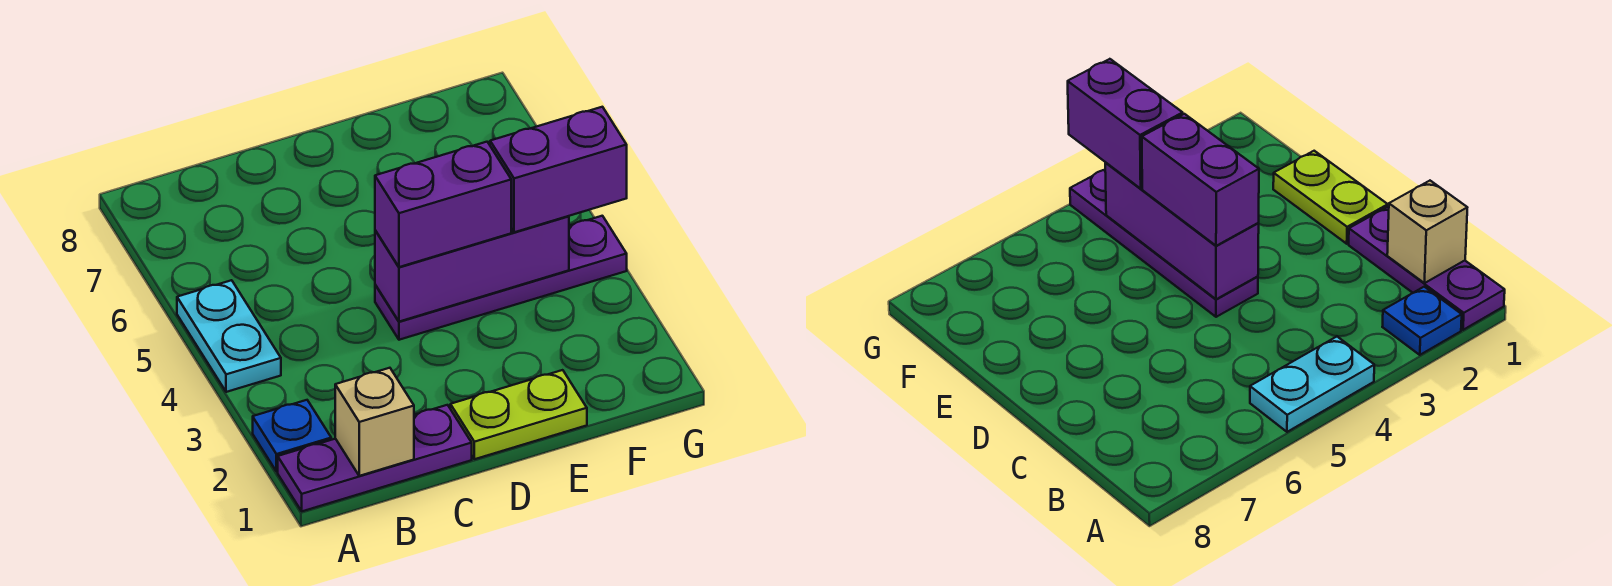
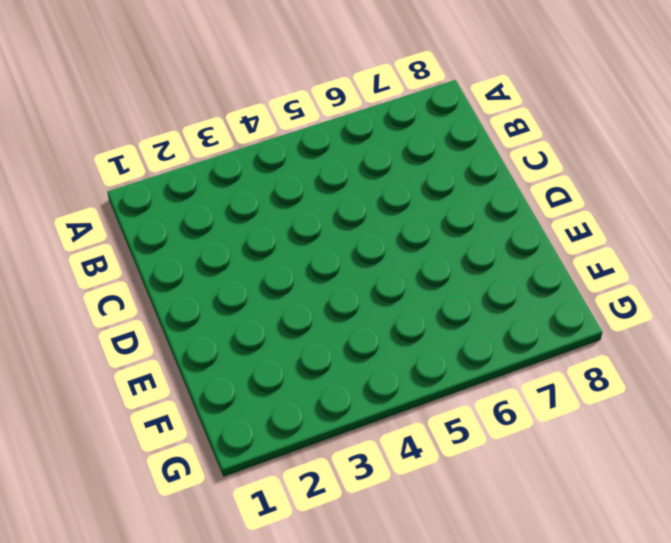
none -> purple plate A1:C1 level 1
none -> blue plate A2 level 1

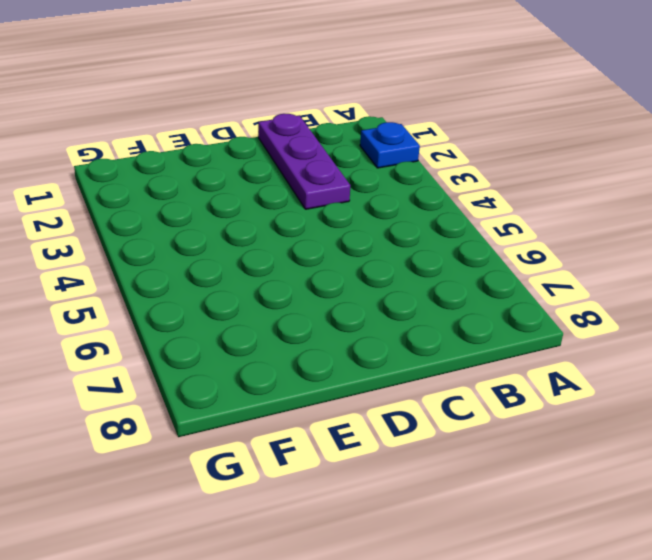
purple plate C1:C3 level 1 -> purple plate A1:C1 level 1
none -> cyan plate A4:A5 level 1
none -> lime plate D1:E1 level 1

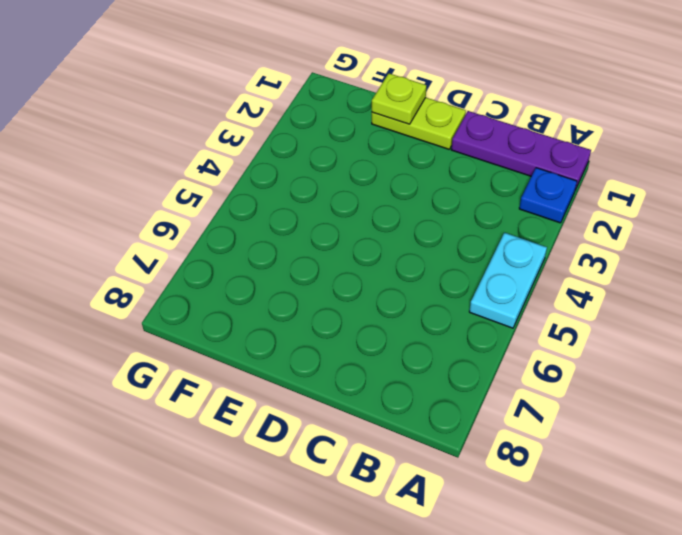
lime plate E1 level 2 -> none
none -> purple plate D4:G4 level 1
none -> tan brick B1 level 2

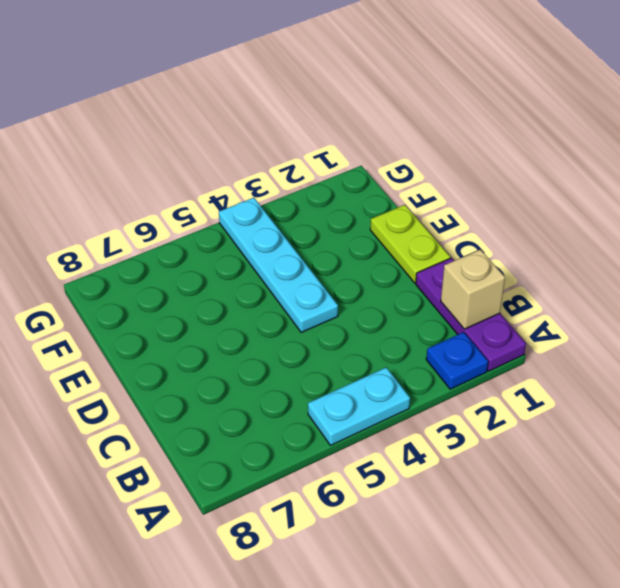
cyan plate D4:G4 level 1 -> purple plate D4:G4 level 1
none -> purple brick D4:F4 level 2
none -> purple brick D4:E4 level 3

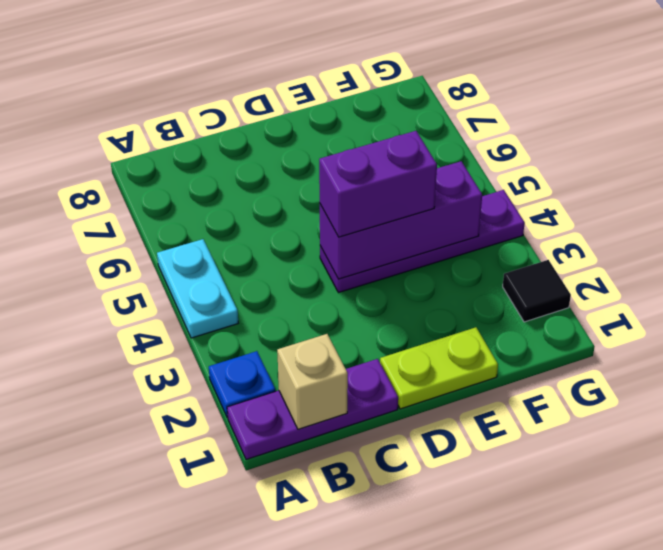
black tile G2 level 1 -> none
none -> purple brick F4:G4 level 3

